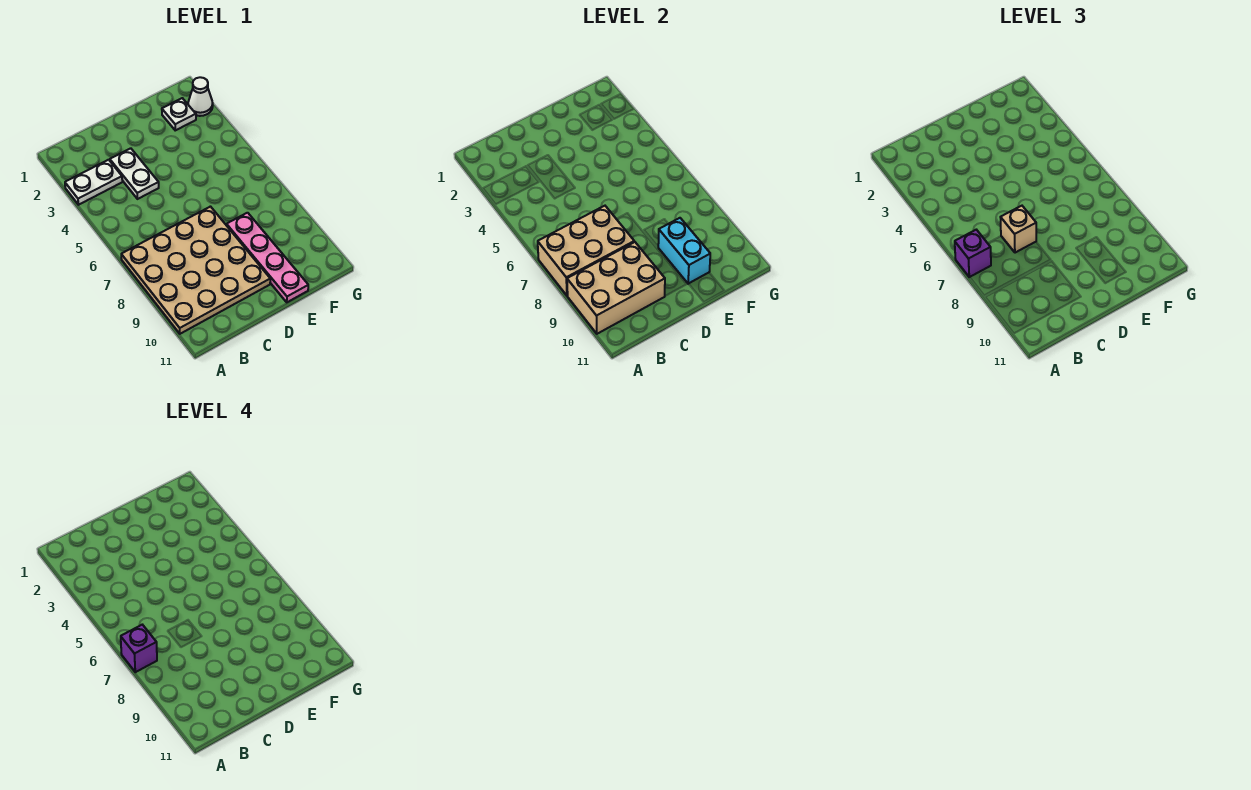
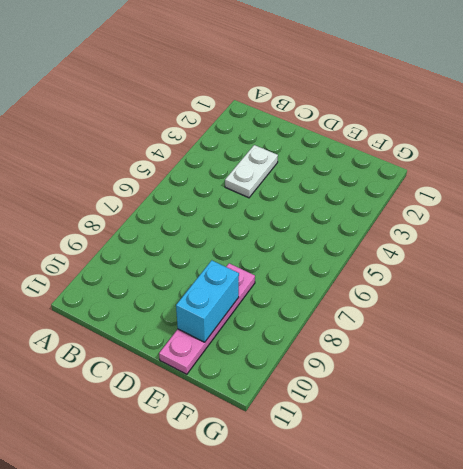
none -> white plate A3:B3 level 1
none -> tan plate A7:D10 level 1
none -> white plate F2 level 1

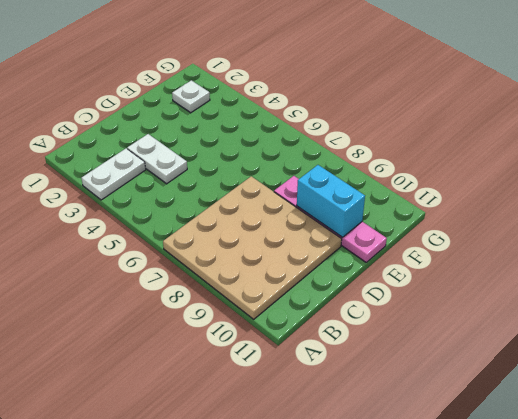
none -> white cone G2 level 1
none -> tan brick A7:C8 level 2
none -> tan brick A9:C10 level 2

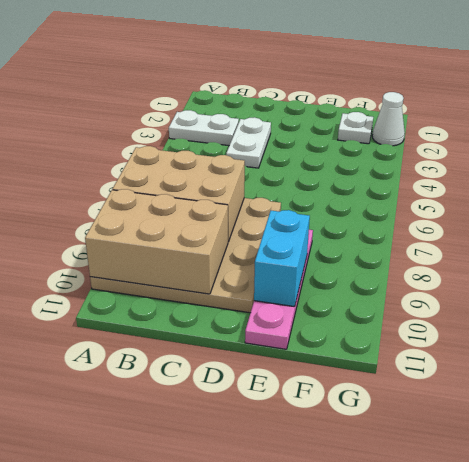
none -> purple brick A7 level 3
none -> tan brick C7 level 3
none -> purple brick A7 level 4

